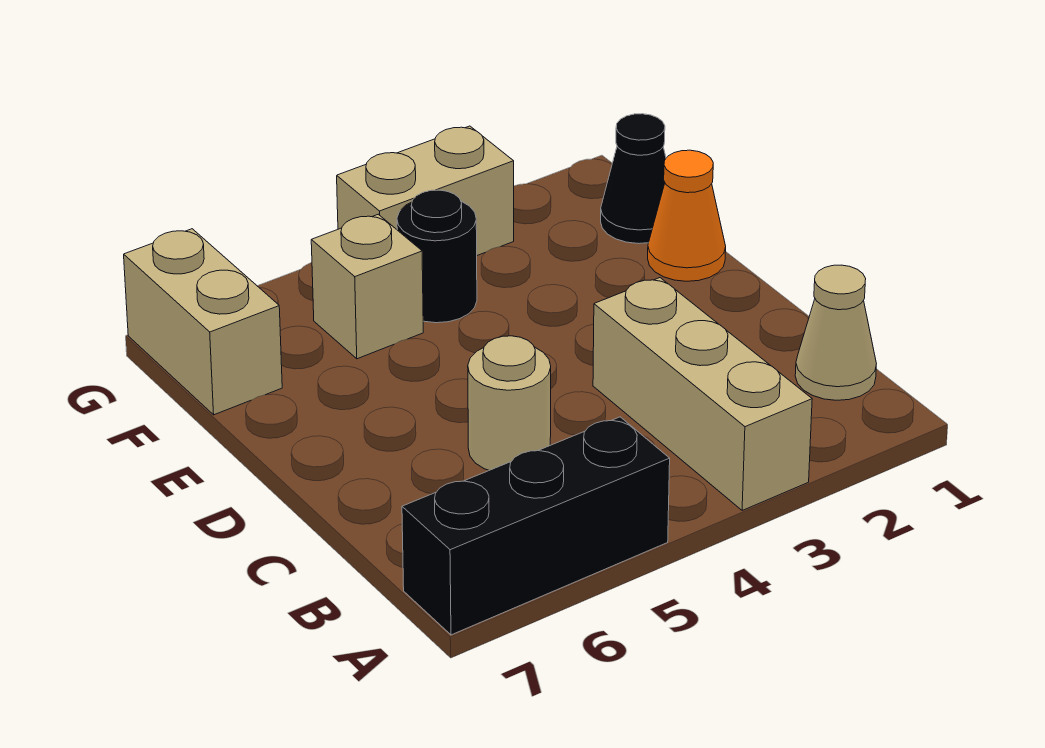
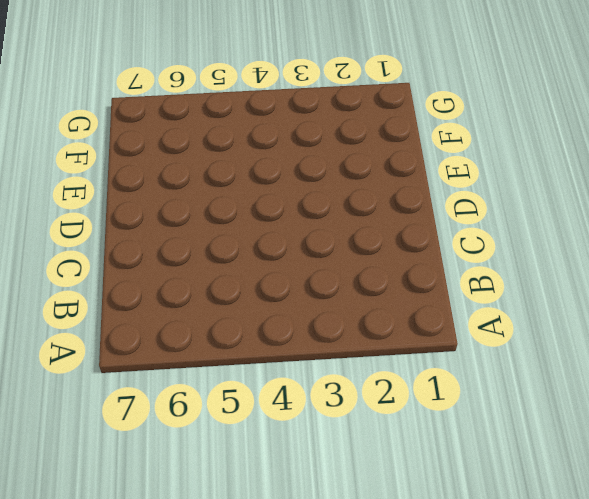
none -> tan brick A3:C3 level 1
none -> black brick A5:A7 level 1

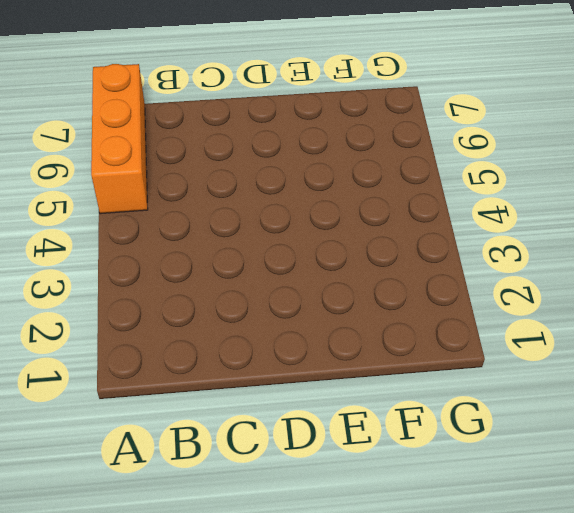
orange brick A5:A7 level 1 -> black brick A5:A7 level 1
none -> tan brick A3:C3 level 1
none -> tan cone B1 level 1

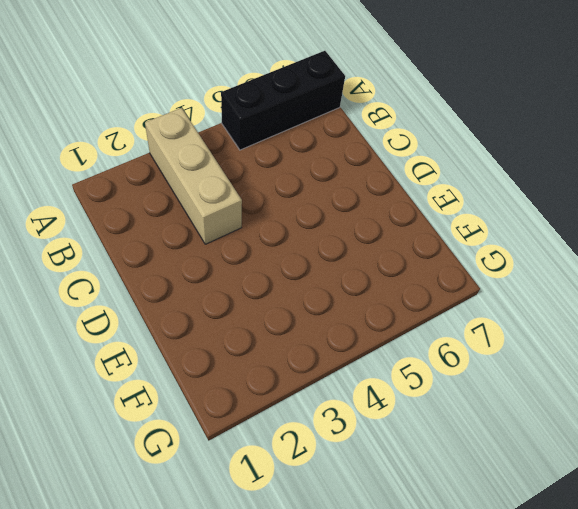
none -> tan cone B1 level 1
none -> tan round brick C5 level 1

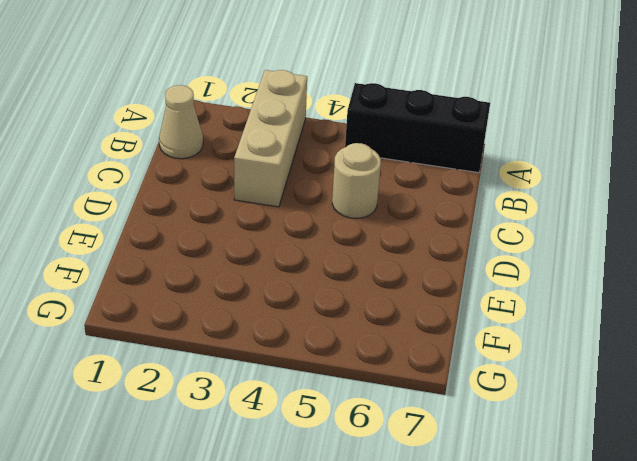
none -> orange cone E1 level 1
none -> black cone F1 level 1

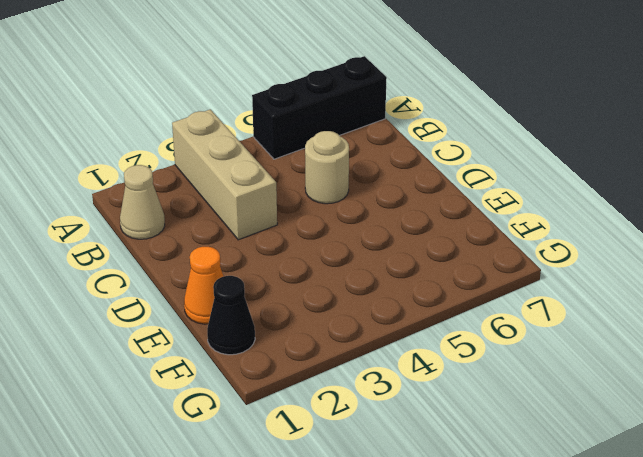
none -> black round brick F4 level 1
none -> tan brick F5 level 1

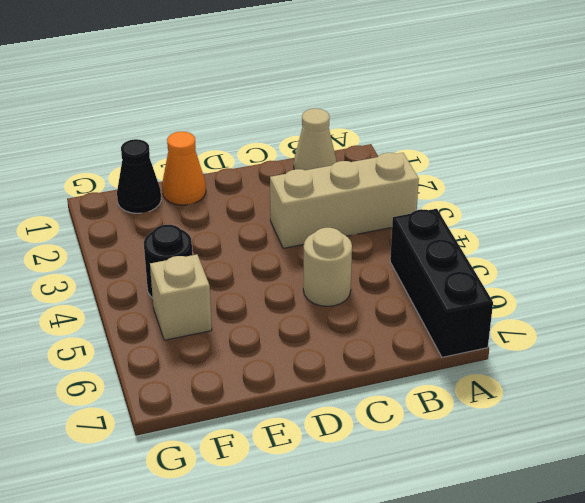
none -> tan brick F7:G7 level 1
none -> tan brick G3:G4 level 1

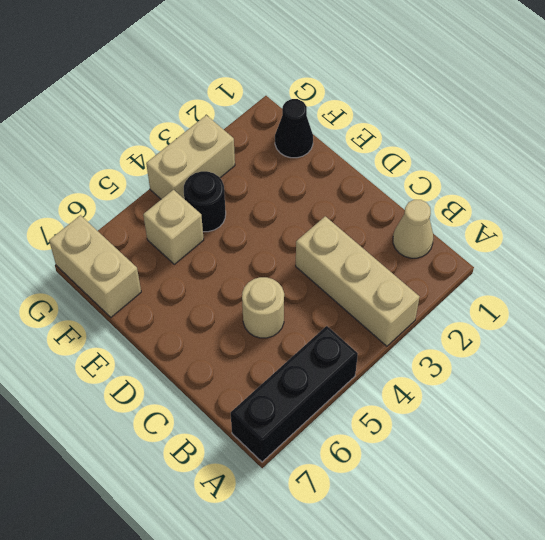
none -> orange cone E1 level 1

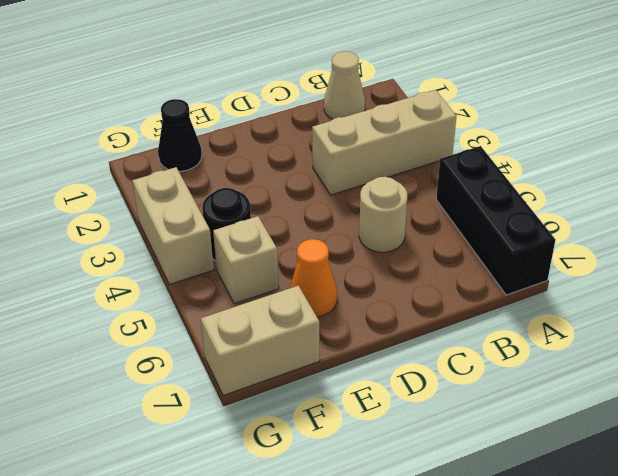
orange cone E6 level 1 -> orange cone E1 level 1

